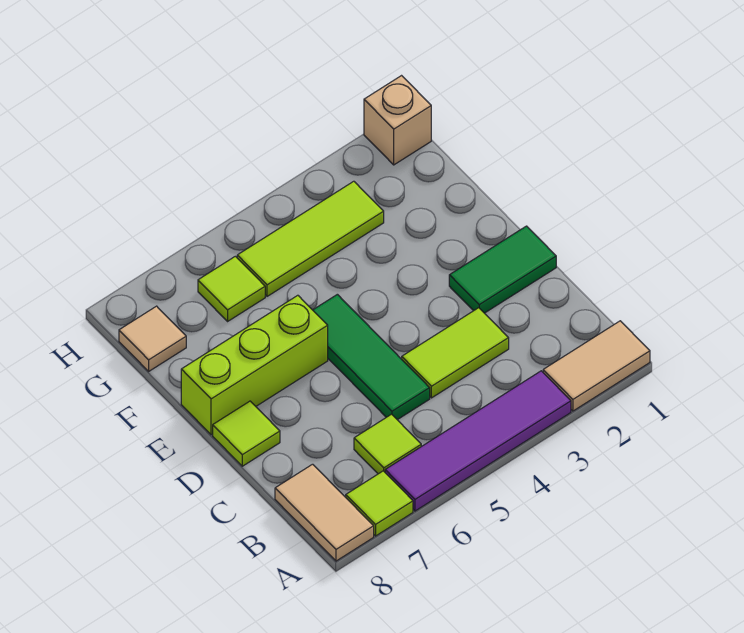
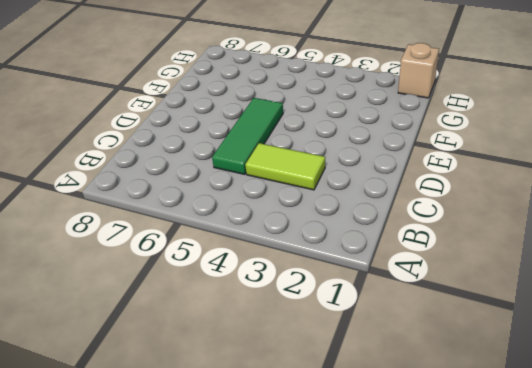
none -> tan tile A1:A2 level 1
none -> purple tile A3:A6 level 1
none -> lime tile A7 level 1

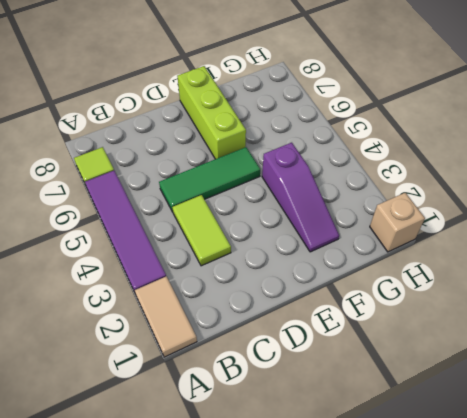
purple slope F2:F4 level 1 top 4 -> none
none -> tan tile A8:B8 level 1
none -> lime tile B6 level 1
none -> green tile D1:D2 level 1

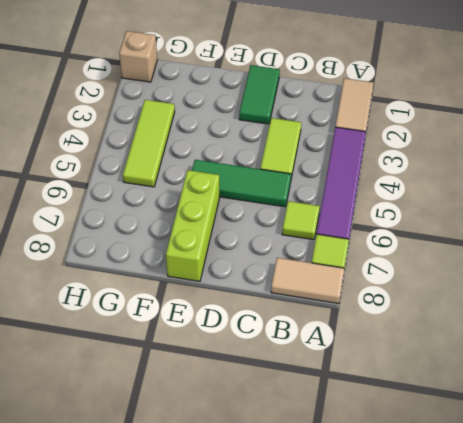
none -> lime tile D8 level 1
none -> lime tile G6 level 1
none -> tan tile G8 level 1

